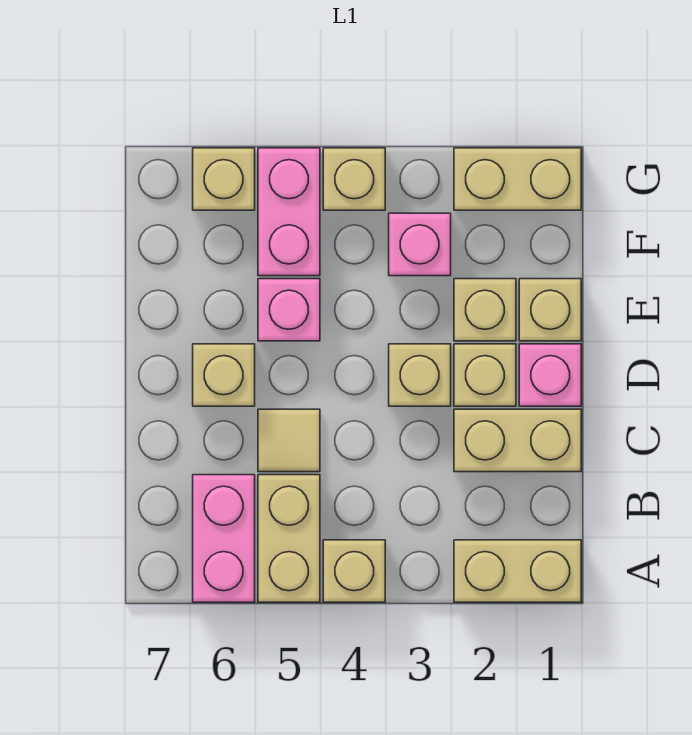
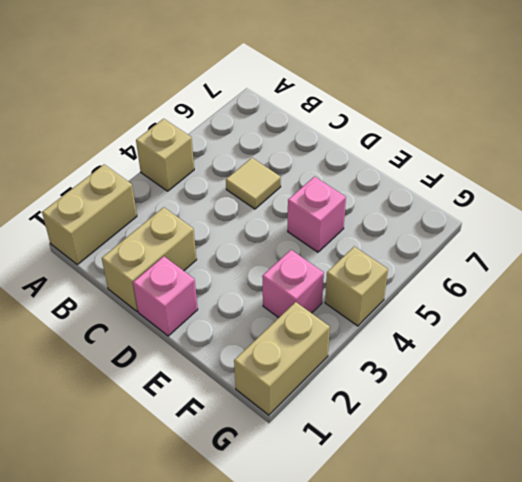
none -> tan brick A5:B5 level 1
none -> pink brick A6:B6 level 1
none -> tan brick D2 level 1

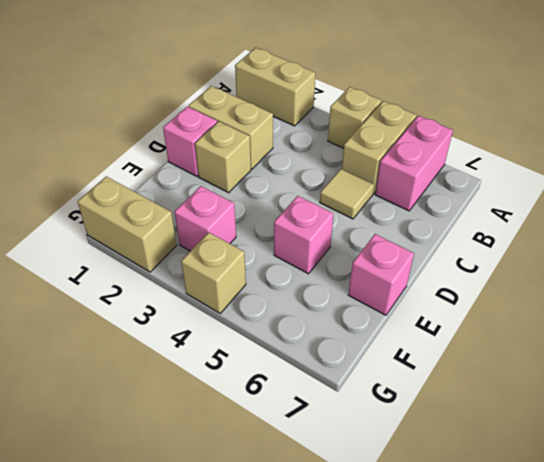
pink brick E7 level 1 -> none
none -> tan brick D3 level 1
none -> tan brick D6 level 1
none -> tan brick E1 level 1

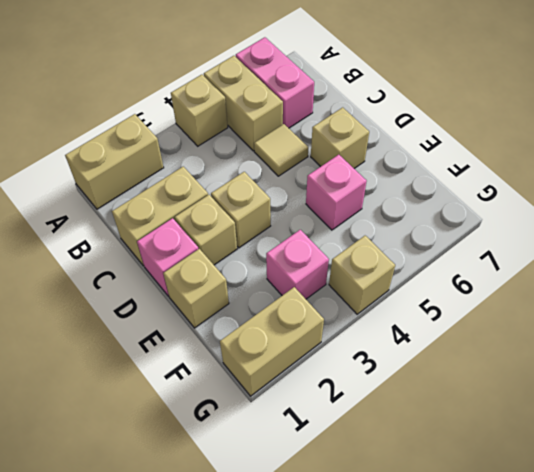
none -> tan brick E2 level 1
none -> pink brick F5:G5 level 1
none -> tan brick G6 level 1

